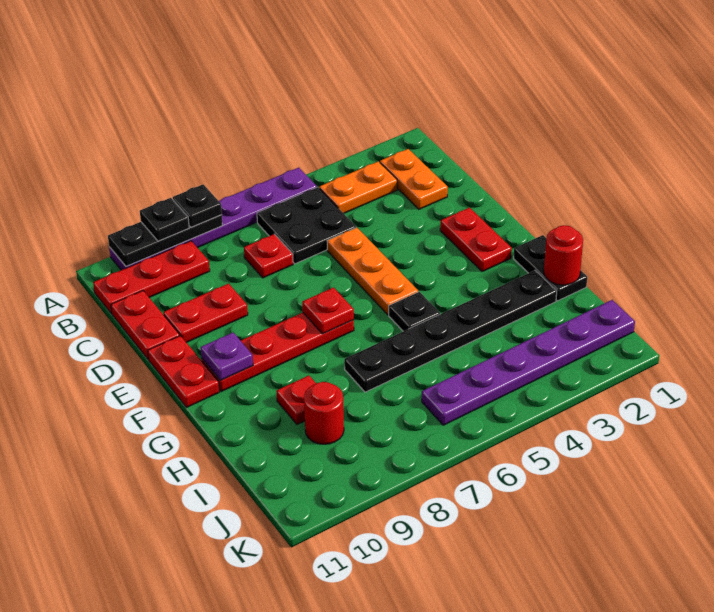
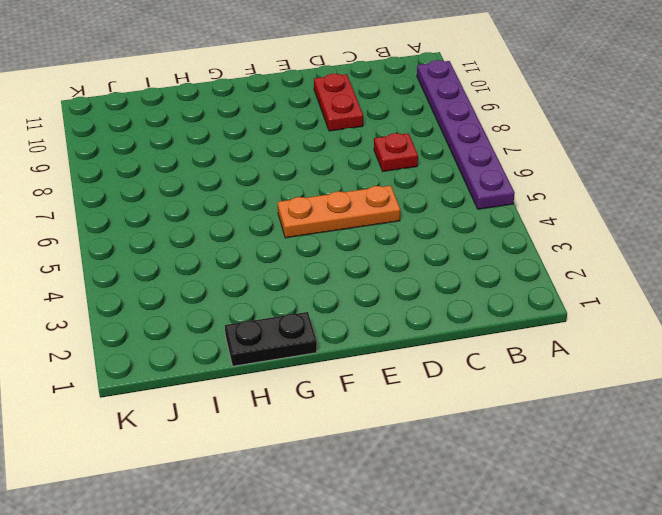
none -> orange plate B2:C2 level 1
none -> orange plate B3:B4 level 1
none -> black plate B5:C6 level 1

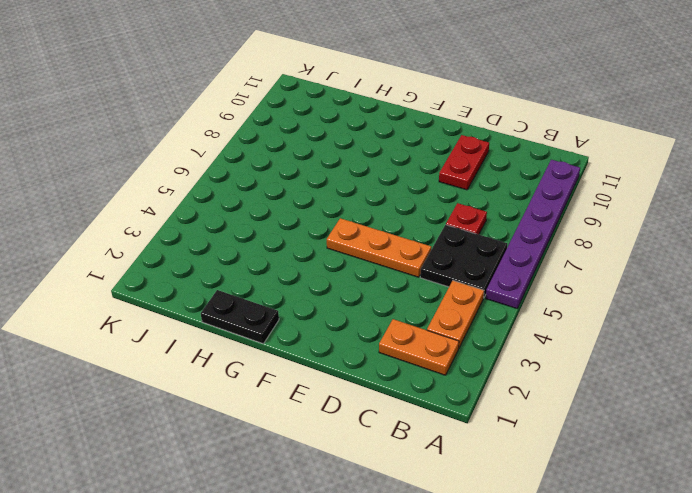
none -> red plate B9:B11 level 1
none -> red plate C11:D11 level 1
none -> red plate E2:F2 level 1

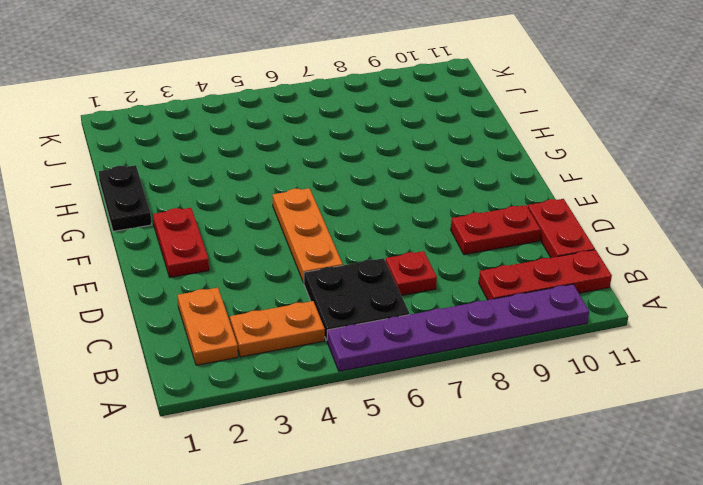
none -> red plate E11:F11 level 1
none -> red plate F7:F10 level 1
none -> black plate G5 level 1

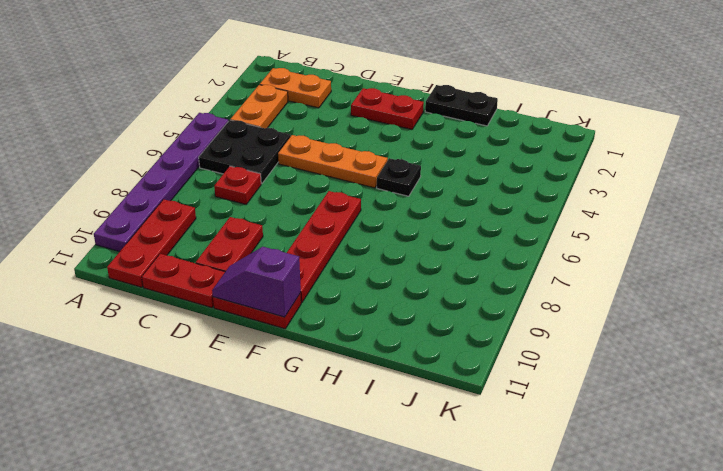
purple slope E11:F11 level 2 top F -> none
none -> black plate H2:H7 level 1
none -> red plate H9 level 1
none -> red round brick I9 level 1

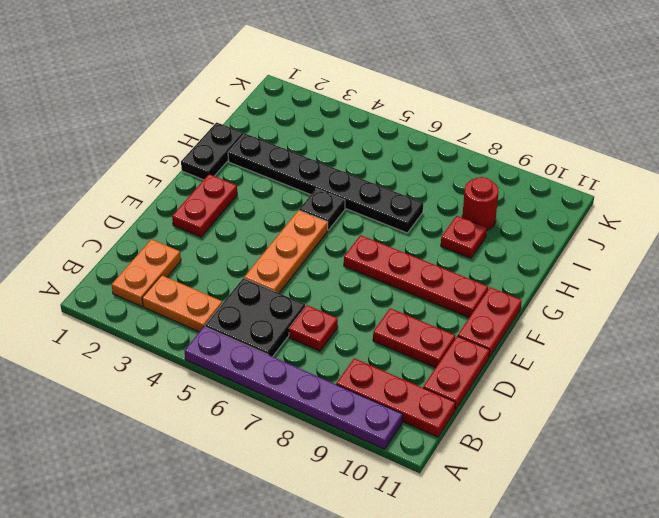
none -> purple plate J1:J6 level 1
none -> black plate A8:A10 level 2
none -> red plate F7 level 2

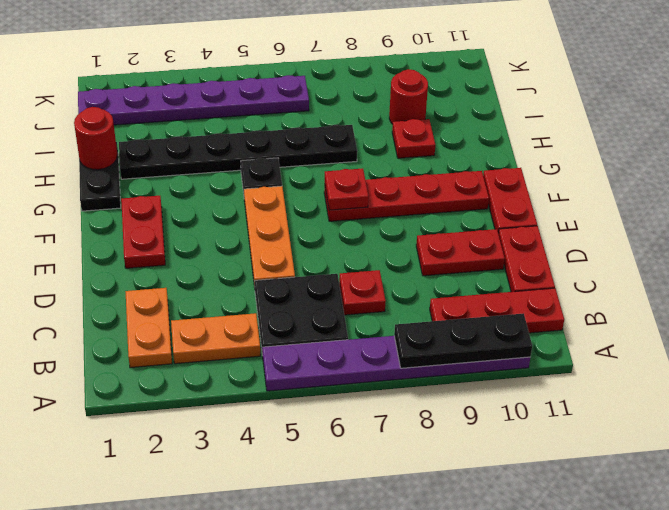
none -> purple plate F10 level 2
none -> black plate A8 level 3
none -> black plate A9 level 3

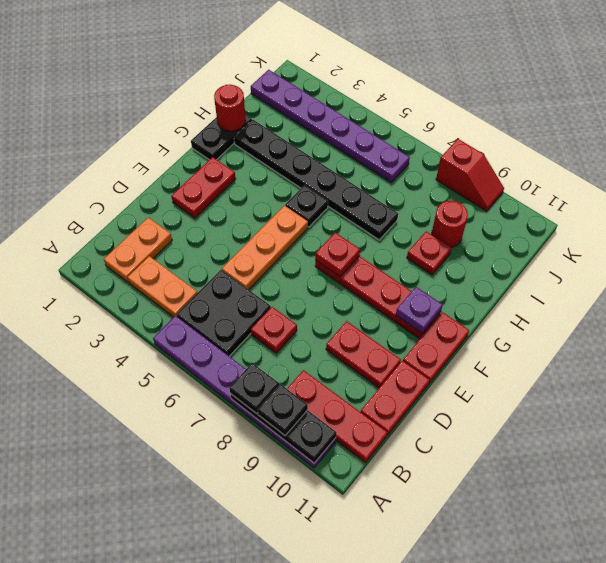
red slope K8:K9 level 1 top 8 -> none

